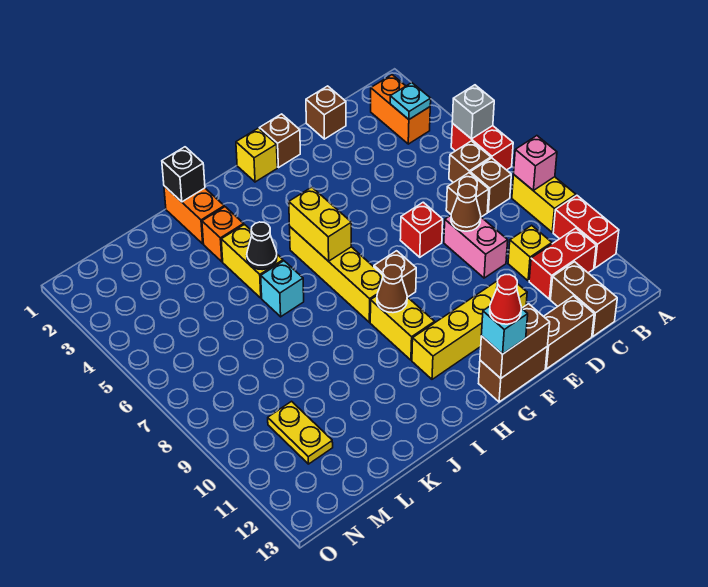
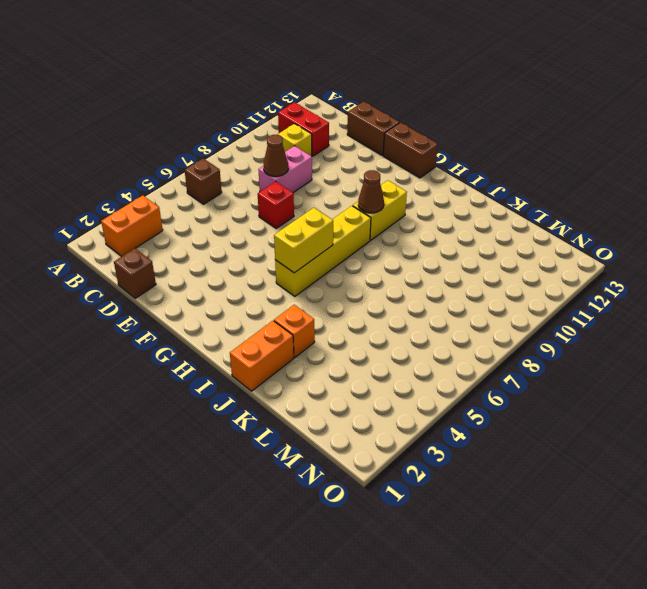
none -> red brick A5:A6 level 1
none -> yellow brick A8:A9 level 1
none -> red brick A10:A11 level 1
none -> brown brick B7 level 1

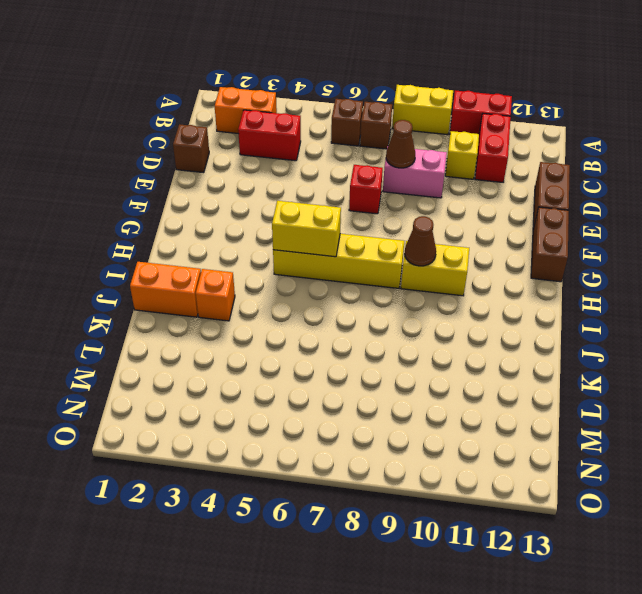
red brick C3:C4 level 1 -> red brick A5:A6 level 1
none -> brown brick C7 level 1
none -> brown brick C12:C13 level 1
none -> yellow brick E11:H11 level 1
none -> brown brick F1 level 1

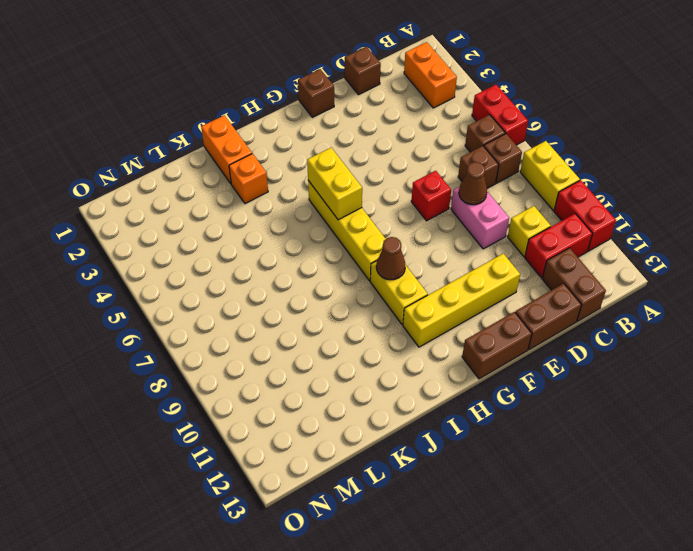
none -> yellow brick G1 level 1
none -> brown brick G8 level 1
none -> yellow brick J4:J5 level 1
none -> cyan brick J6 level 1

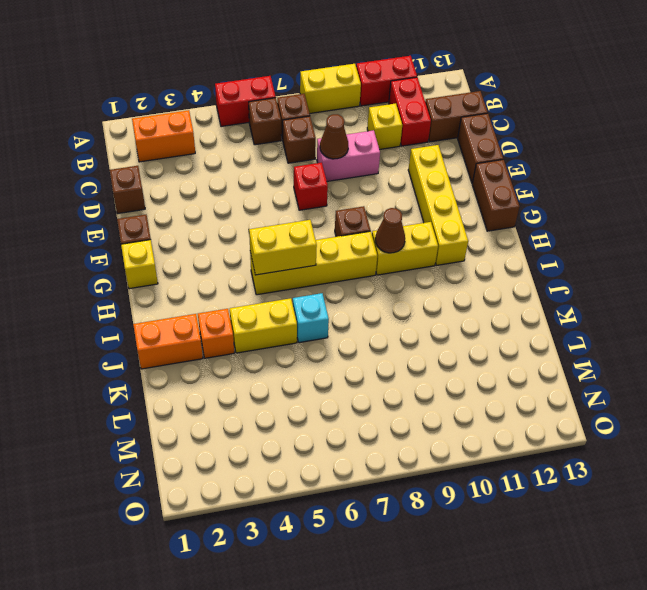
none -> yellow plate M10:M11 level 1
none -> grey brick A5 level 2
none -> pink brick A8 level 2
none -> cyan plate B3 level 2

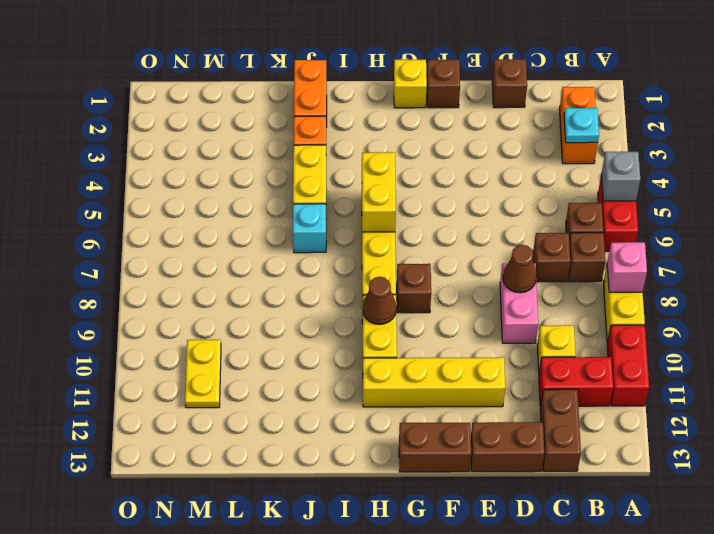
none -> red brick E7 level 1
none -> brown brick F13:G13 level 2
none -> black brick J1 level 2
none -> black cone J5 level 2

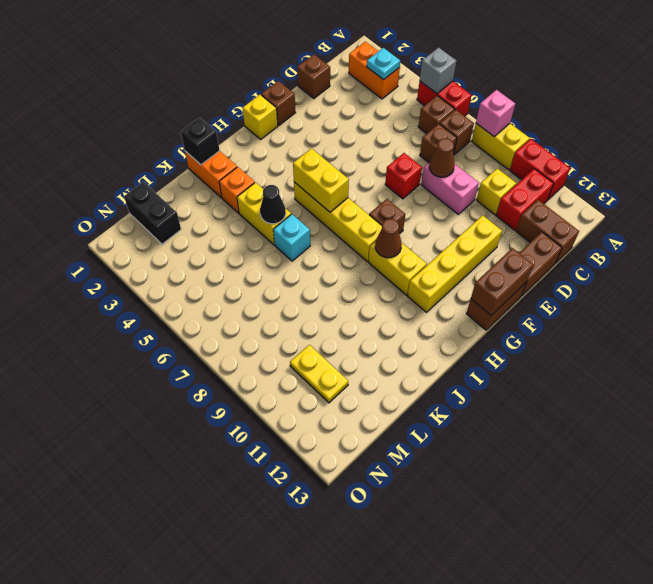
black brick M1:M2 level 1 -> none
none -> cyan brick G13 level 3
none -> red cone G13 level 4

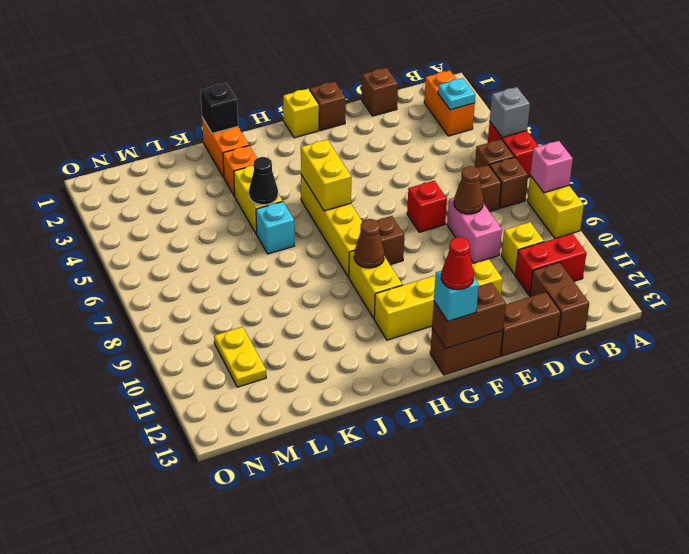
none -> red brick A10:A11 level 1

